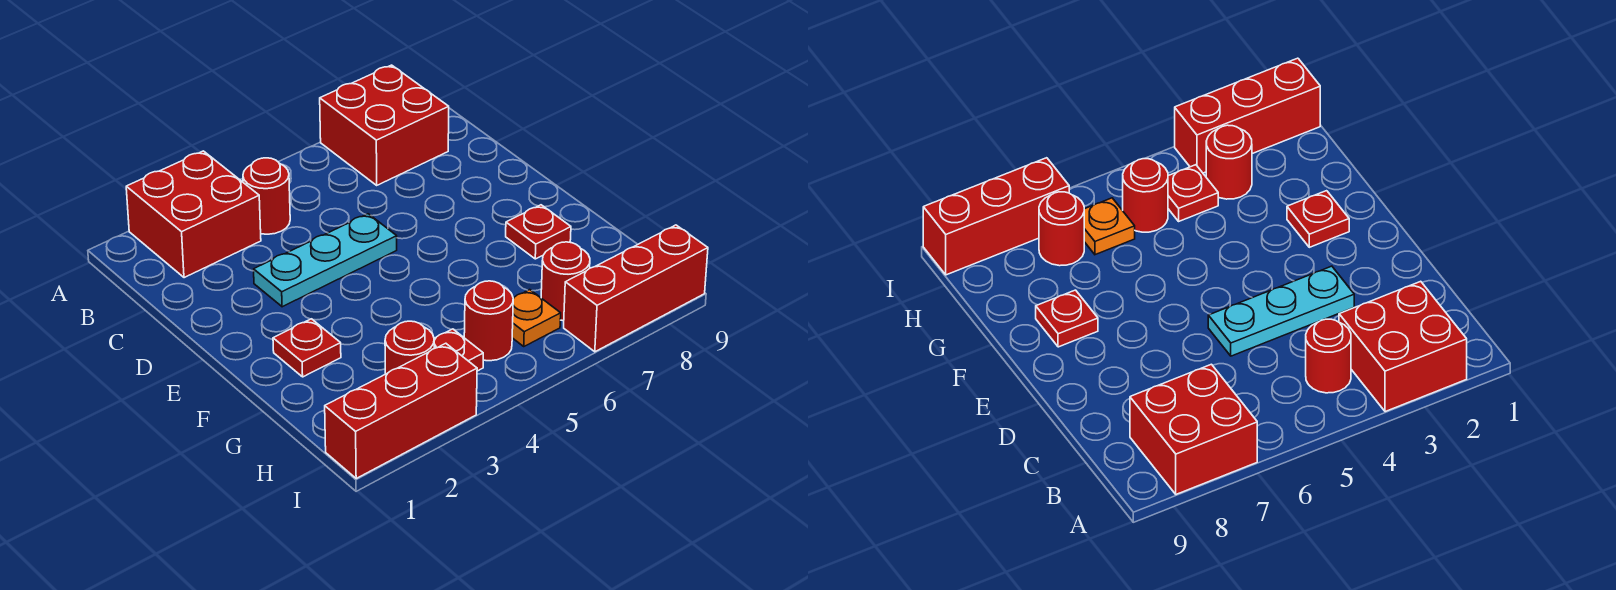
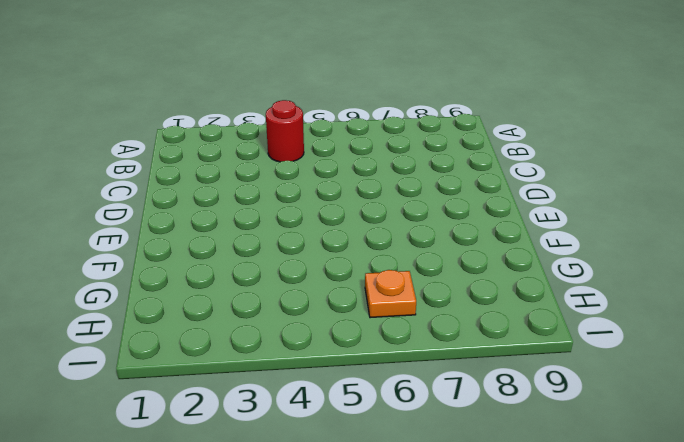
none -> red brick A2:B3 level 1
none -> red brick A7:B8 level 1
none -> cyan plate D3:D5 level 1

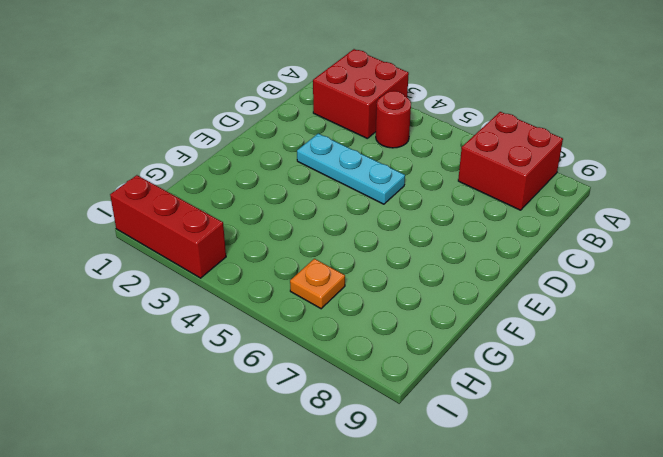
none -> red plate F2 level 1
none -> red plate F8 level 1
none -> red round brick H3 level 1

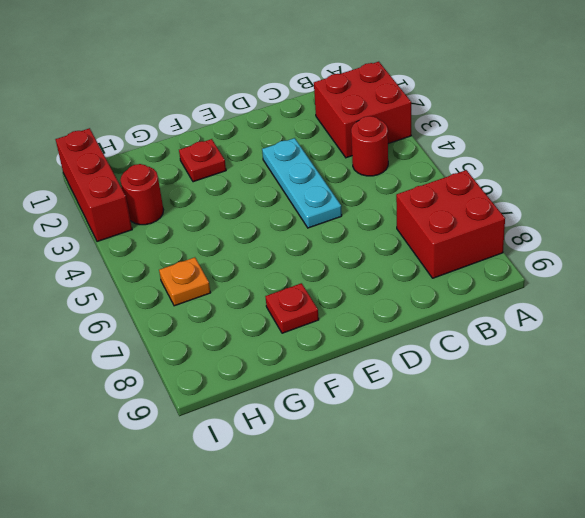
none -> red plate H4 level 1
none -> red round brick H5 level 1
none -> red round brick H7 level 1

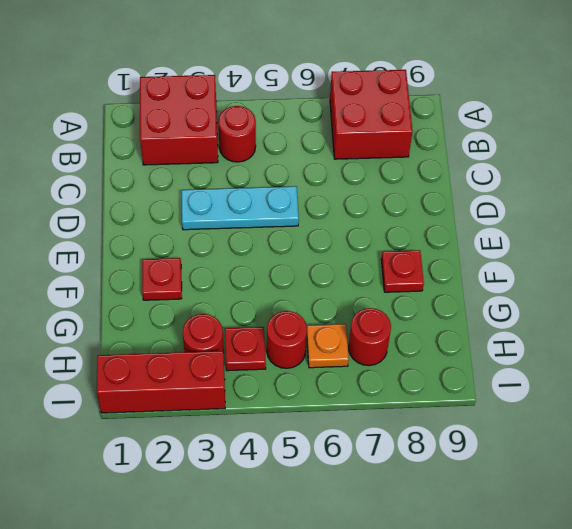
none -> red brick I7:I9 level 1

